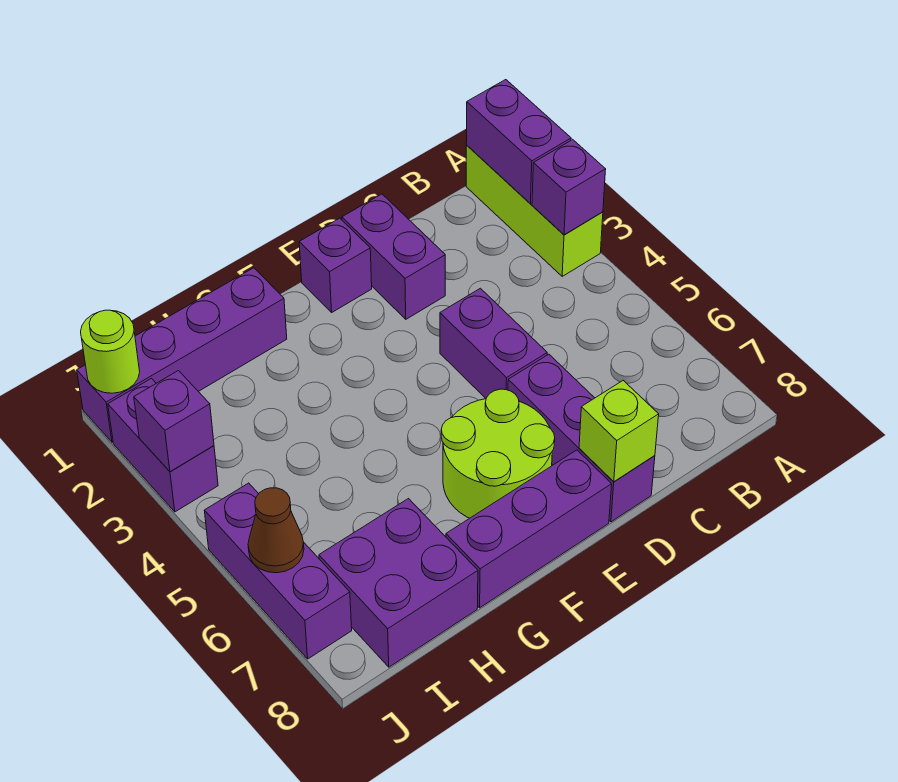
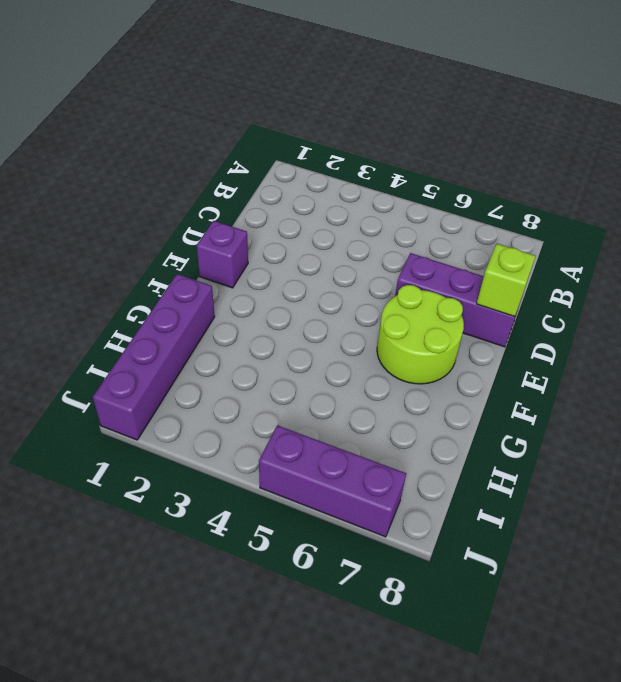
none -> lime brick A1:A3 level 1
none -> purple brick D1:D2 level 1
none -> purple brick D4:D5 level 1

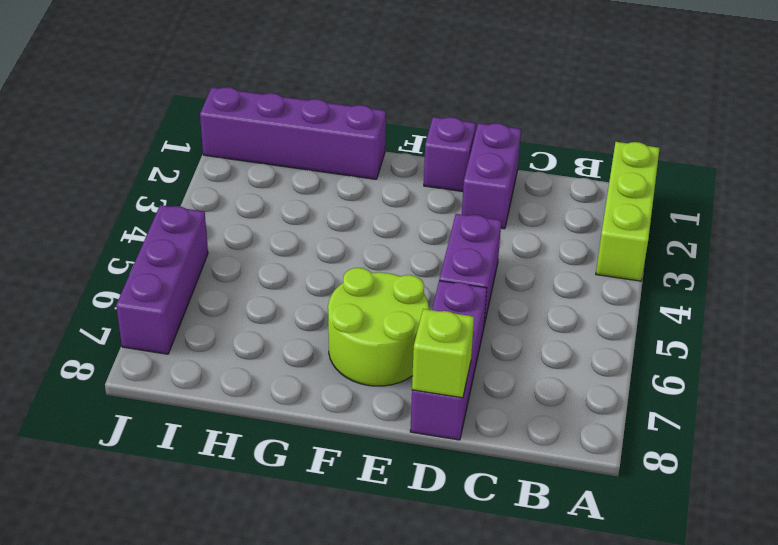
none -> purple brick E8:G8 level 1
none -> purple brick H7:I8 level 1
none -> purple brick J2:J3 level 1

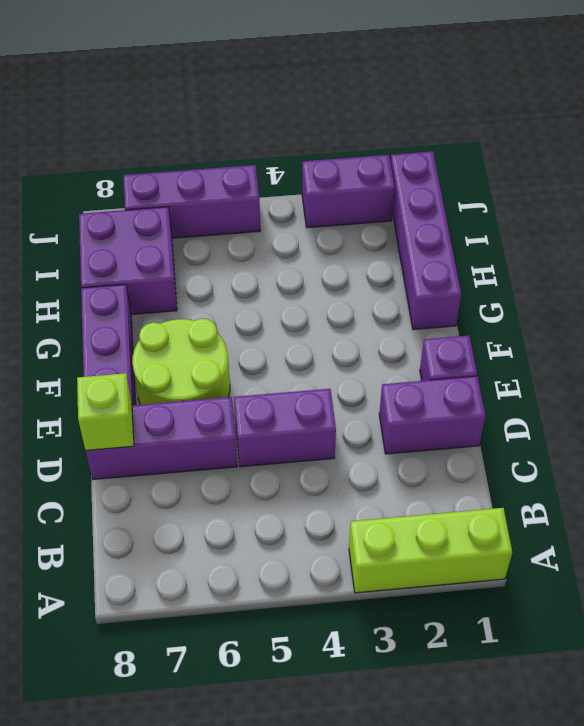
none -> purple brick A1:A2 level 2
none -> purple brick A3 level 2
none -> lime round brick J1 level 2

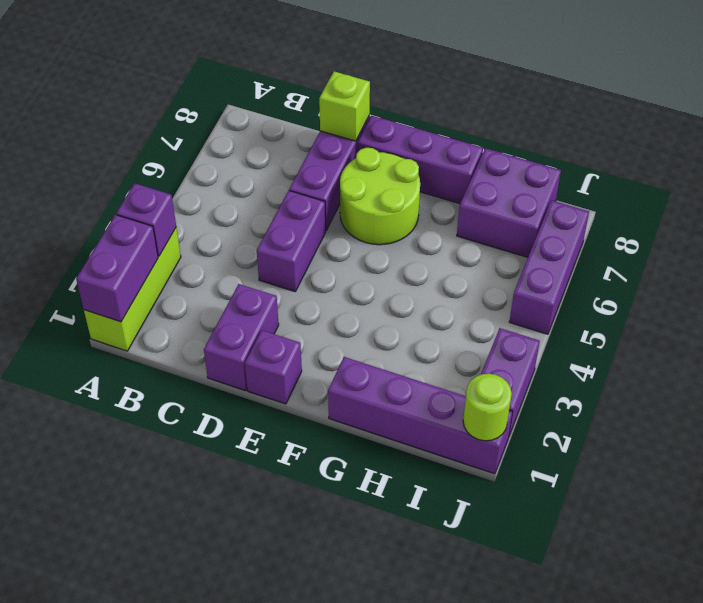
none -> purple brick J3 level 2
none -> brown cone J6 level 2

